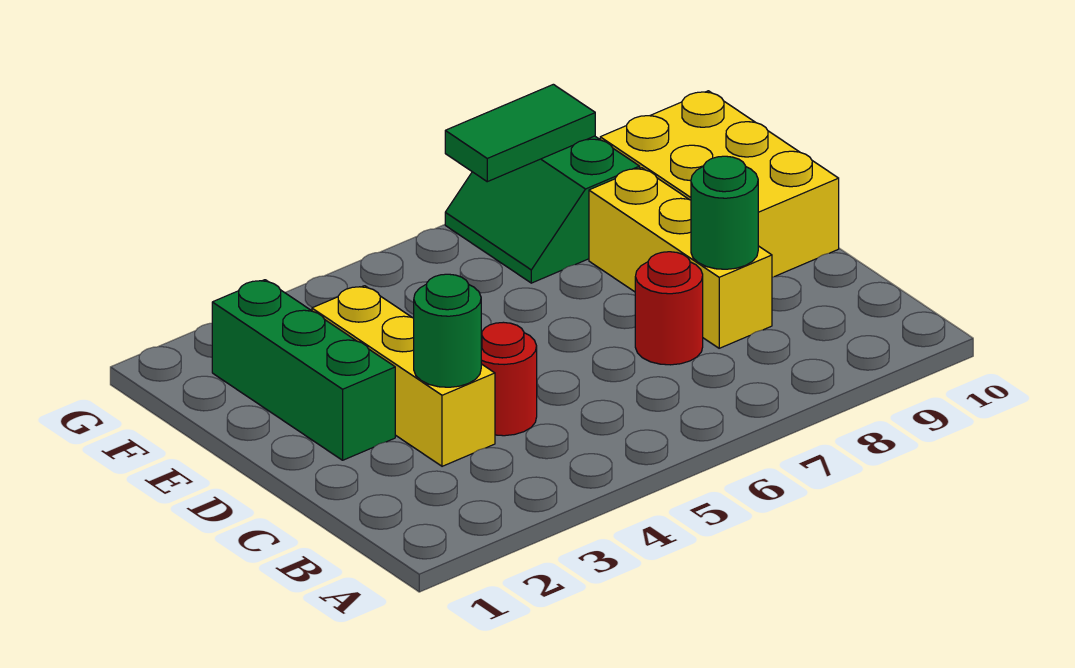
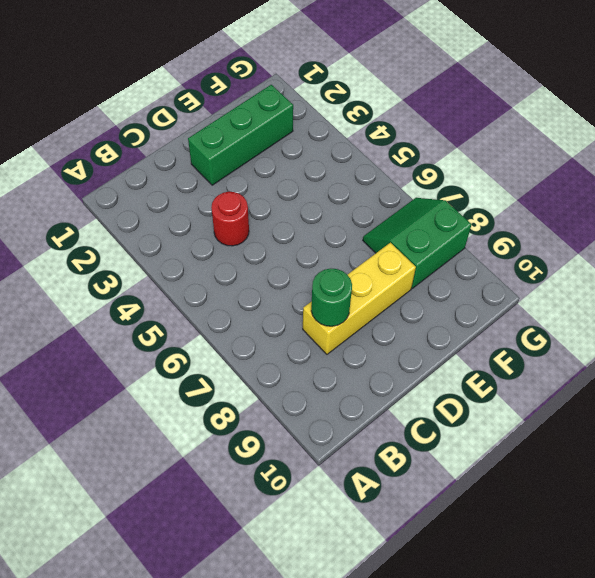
none -> yellow brick C3:E3 level 1
none -> red round brick C7 level 1

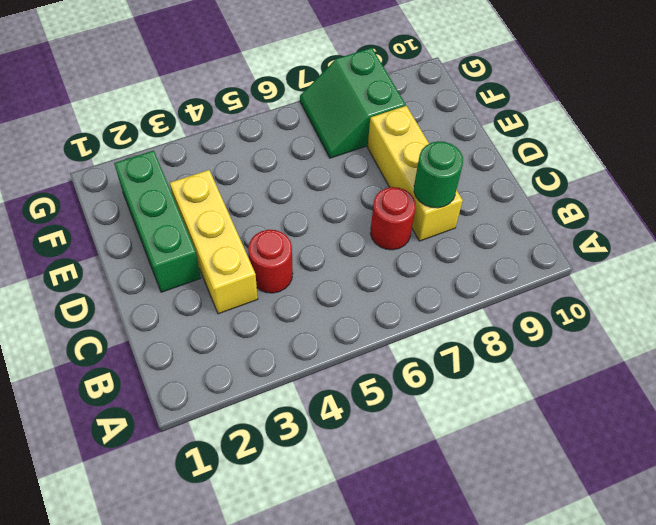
none -> yellow brick D9:F10 level 1
none -> green round brick C3 level 2

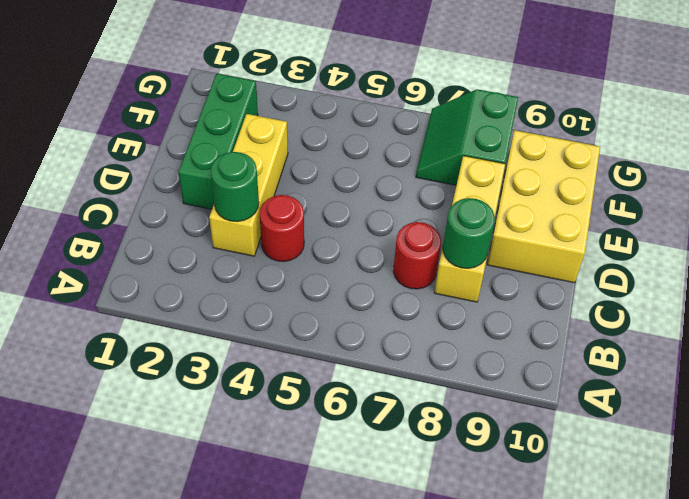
none -> green tile G7:G8 level 2

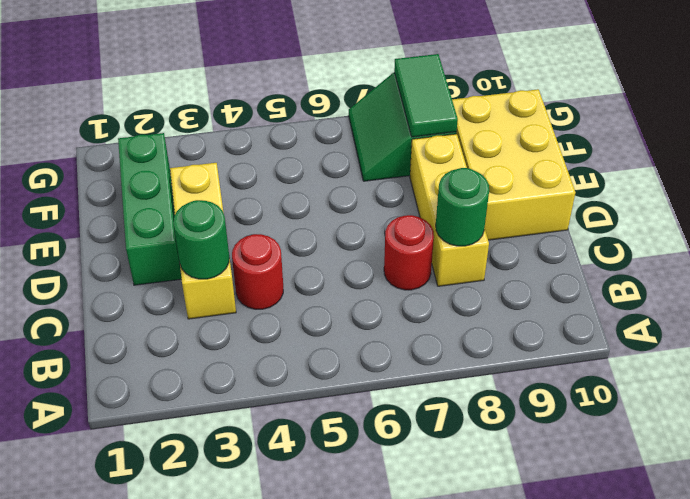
green tile F8:G8 level 2 -> green tile G7:G8 level 2

